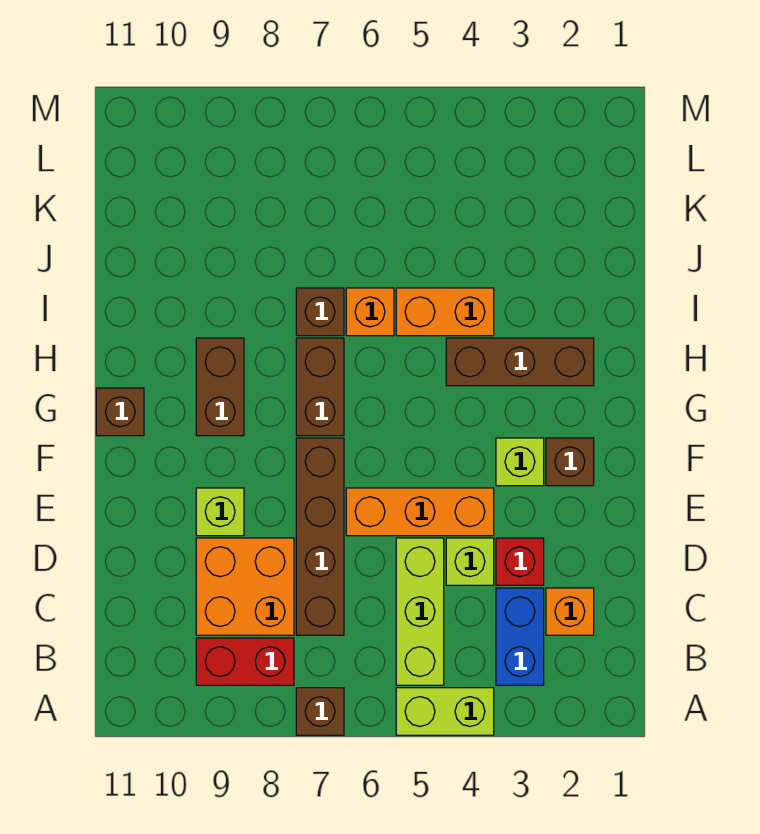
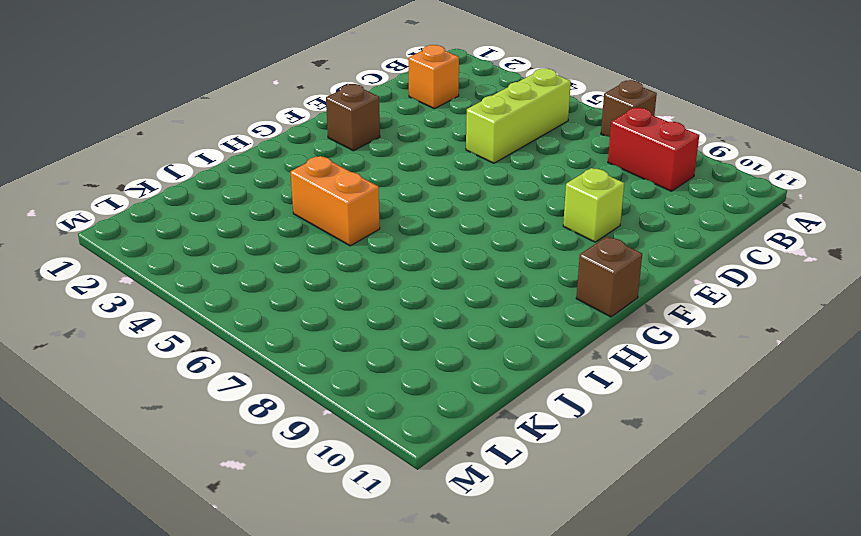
none -> lime brick A4:A5 level 1
none -> blue brick B3:C3 level 1
none -> brown brick C7:F7 level 1

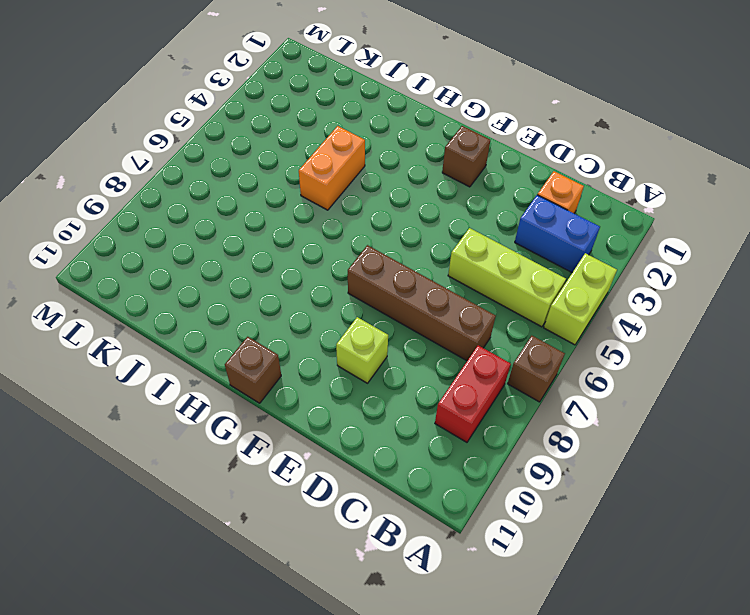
none -> orange brick C8:D9 level 1
none -> red brick D3 level 1
none -> lime brick D4 level 1

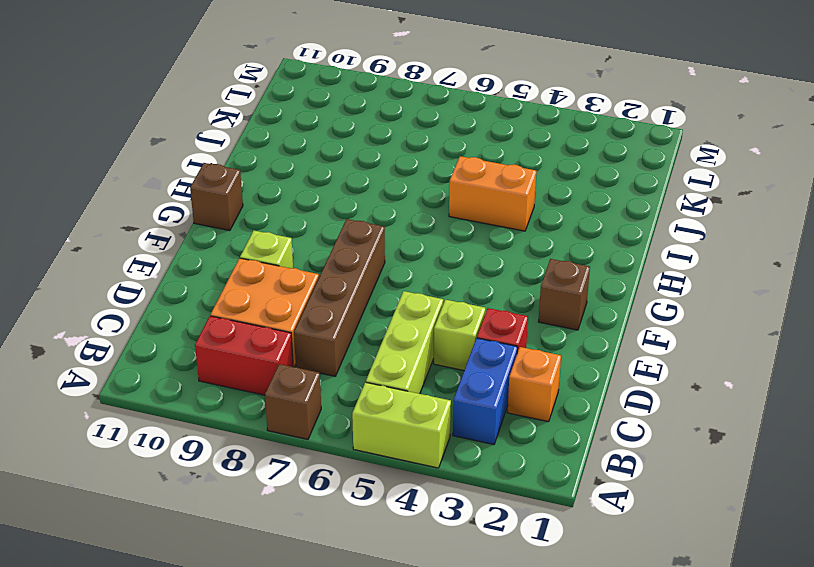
none -> orange brick E4:E6 level 1
none -> lime brick F3 level 1
none -> brown brick G7:H7 level 1

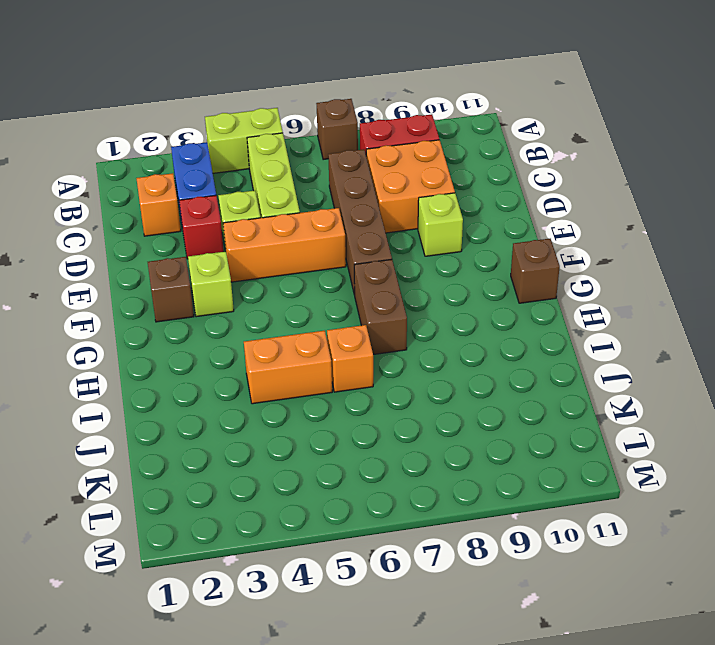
none -> brown brick G9:H9 level 1
none -> brown brick H2:H4 level 1
none -> brown brick I7 level 1

